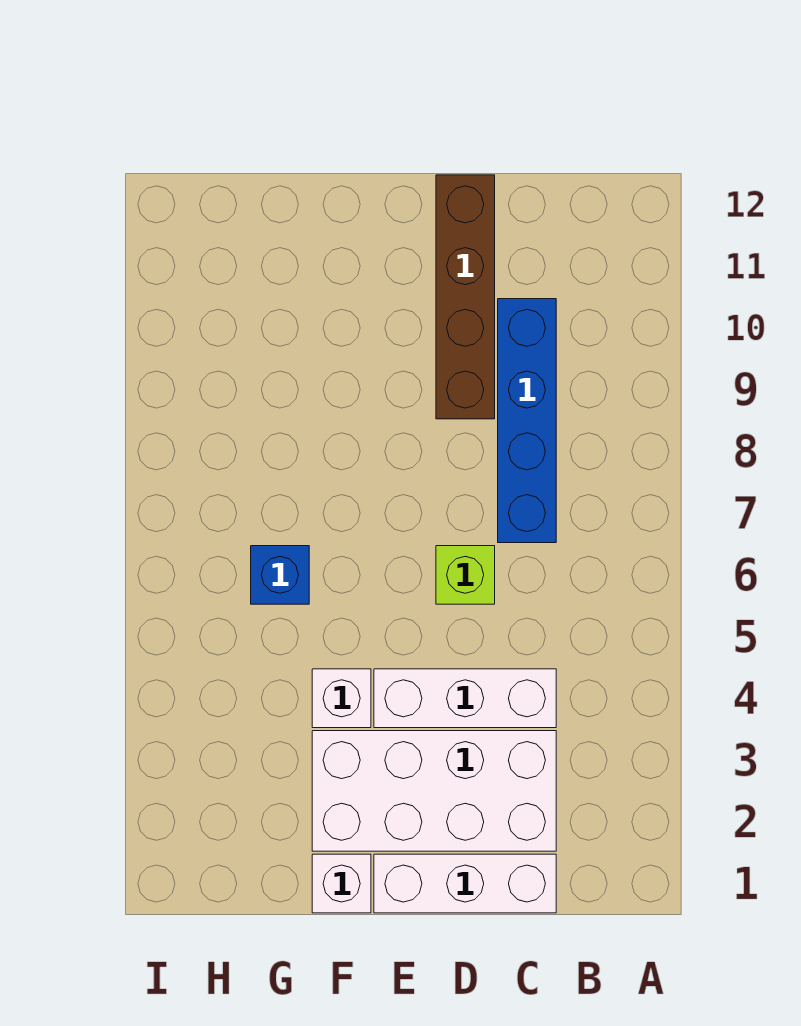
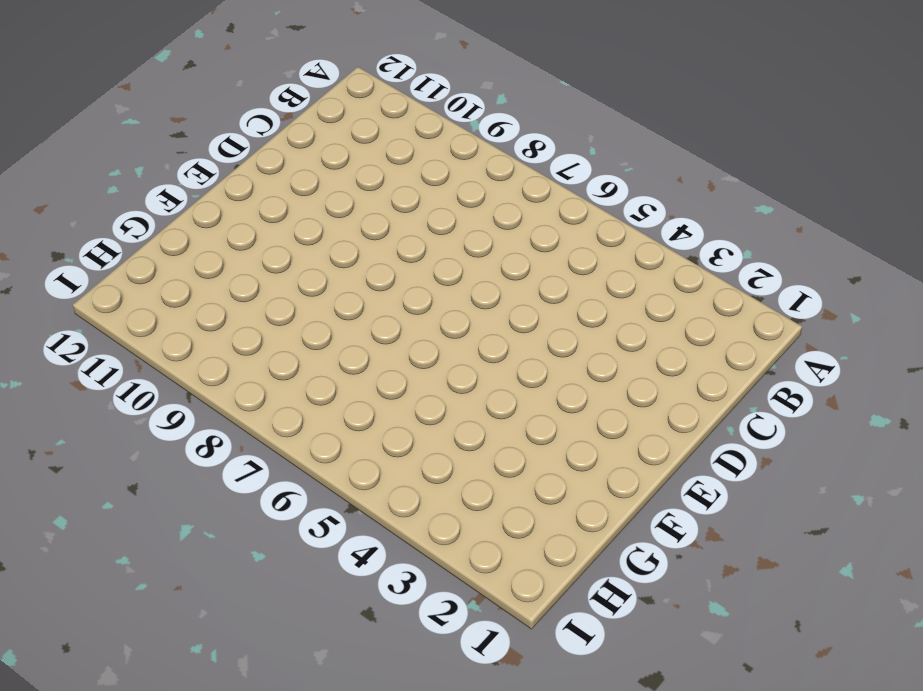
none -> white brick C1:E1 level 1
none -> white brick C2:F3 level 1

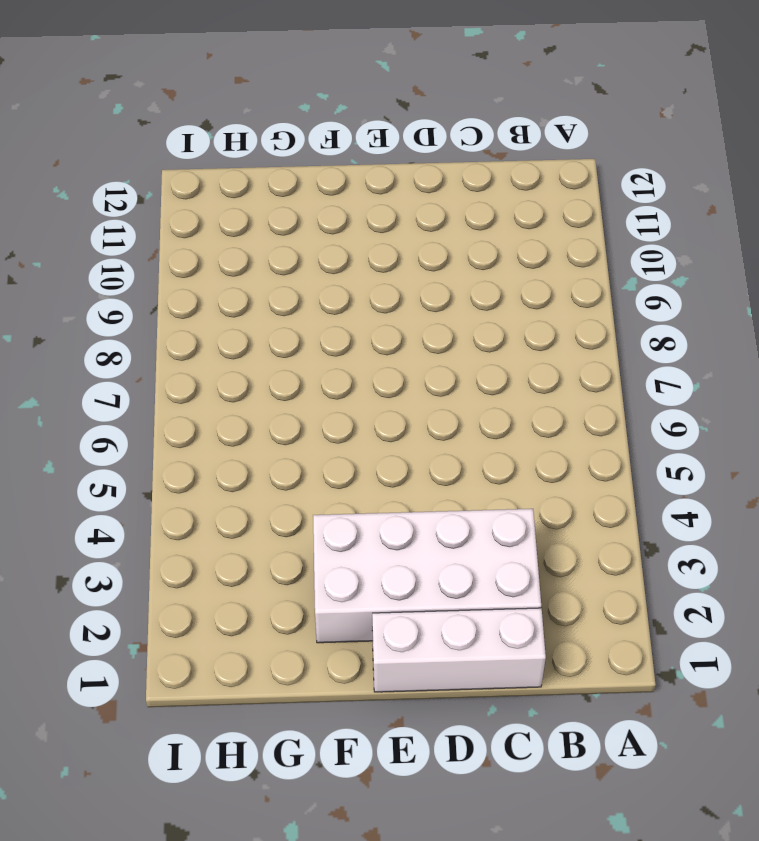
none -> white brick C4:E4 level 1
none -> blue brick C7:C10 level 1

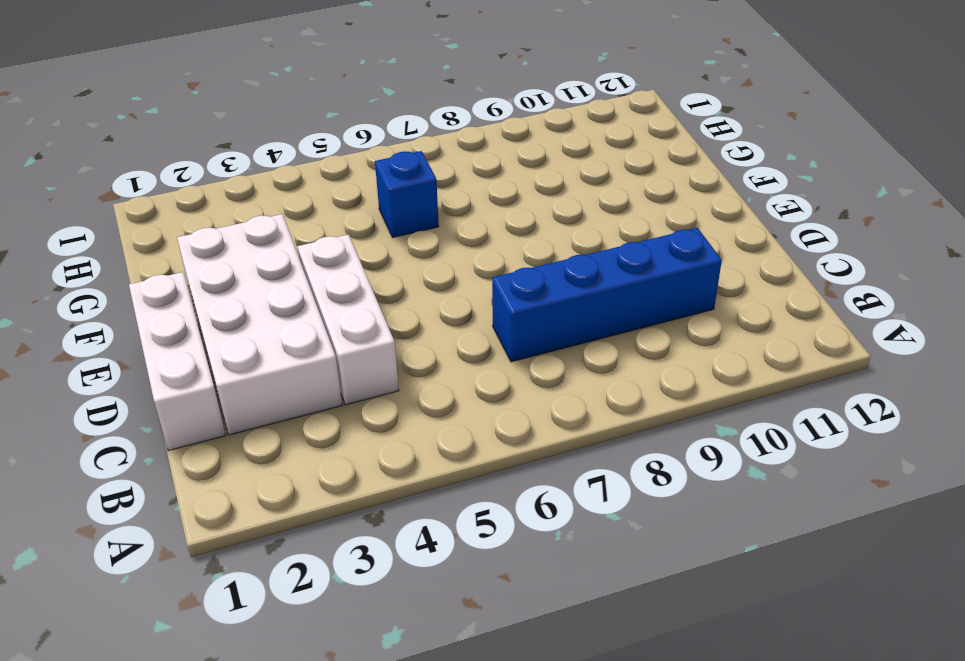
none -> lime brick D6 level 1
none -> brown brick D9:D12 level 1

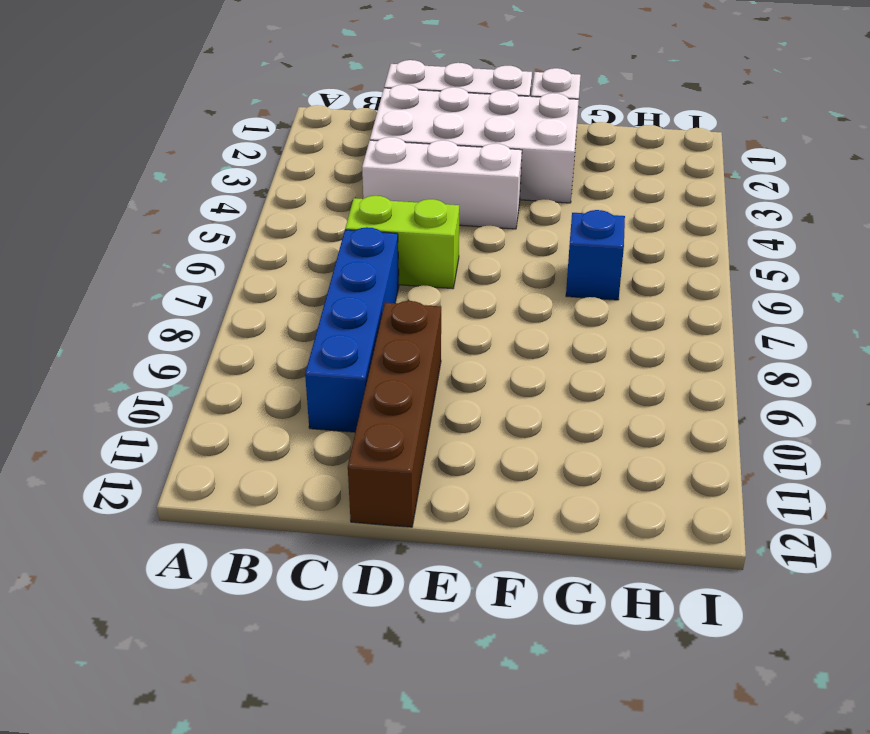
lime brick C6:D6 level 1 -> lime brick D6 level 1
none -> white brick F4 level 1

